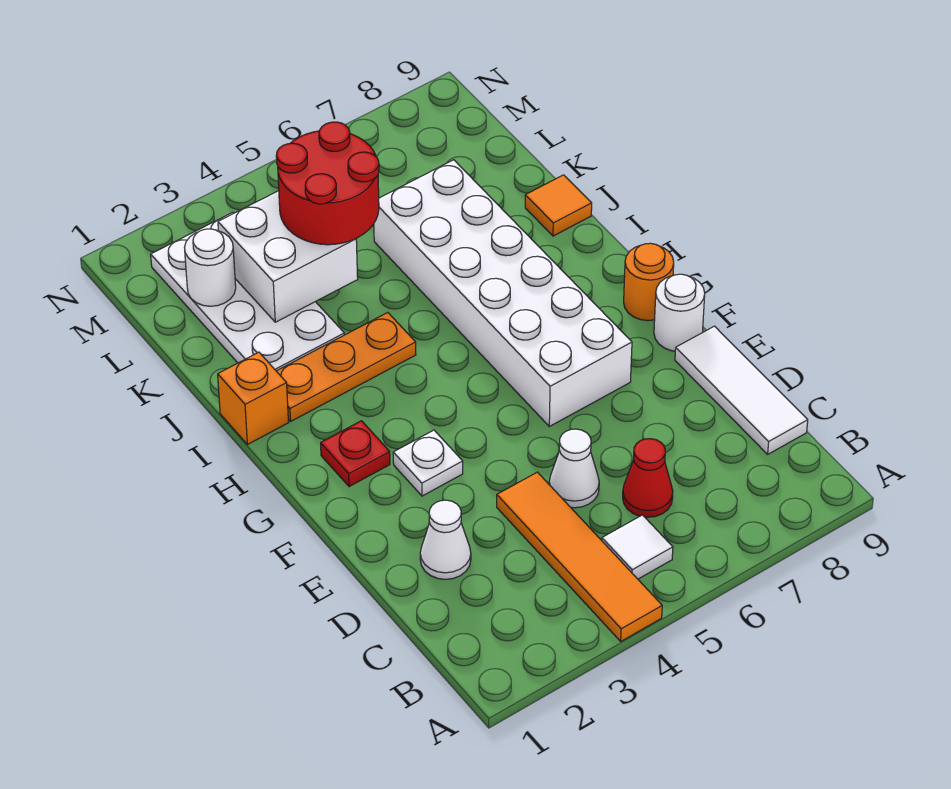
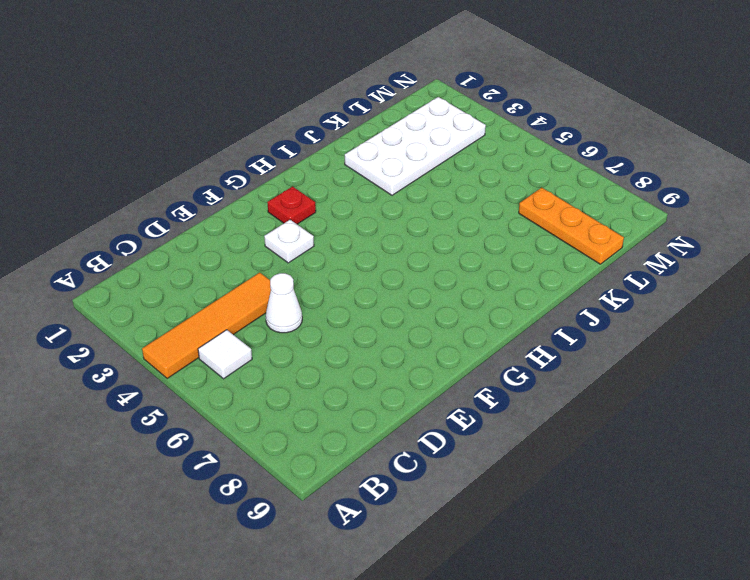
orange plate L7:L9 level 1 -> orange plate I2:I4 level 1
none -> red cone C6 level 1
none -> white tile C9:E9 level 1
none -> white cone D2 level 1

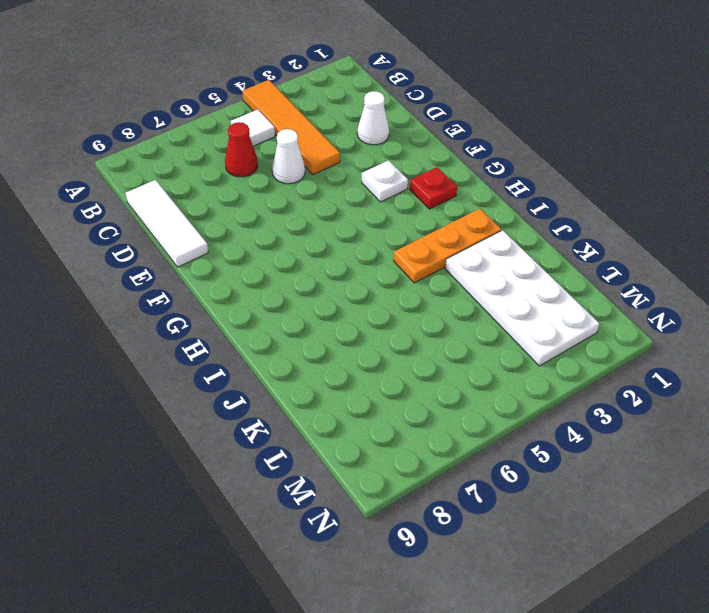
none -> white brick F6:K7 level 1
none -> white round brick F9 level 1
none -> orange round brick G9 level 1

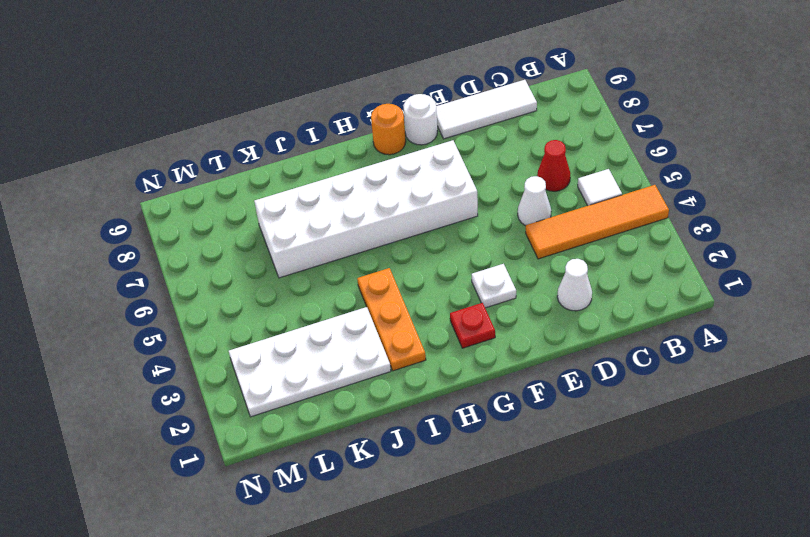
none -> orange brick I1 level 1
none -> orange tile J9 level 1
none -> white brick K3:L4 level 2

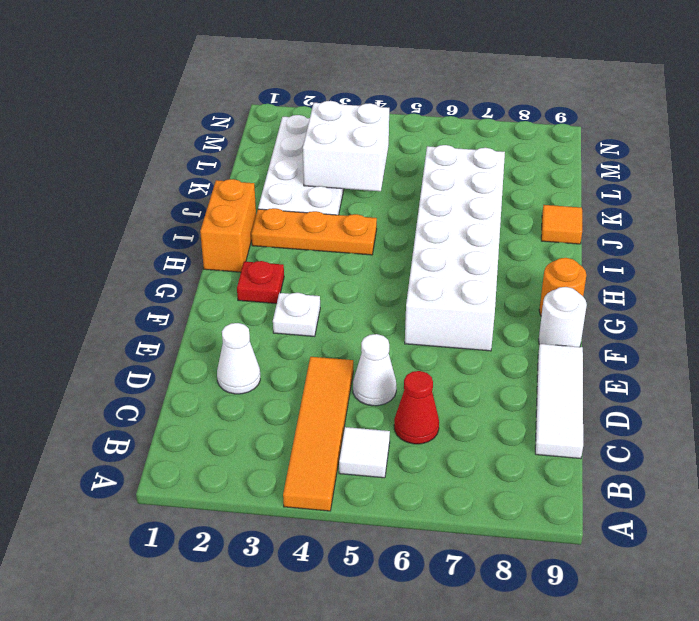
orange brick H1:I1 level 1 -> orange brick I1 level 1
none -> white round brick L2 level 2
none -> red round brick K4:L5 level 3

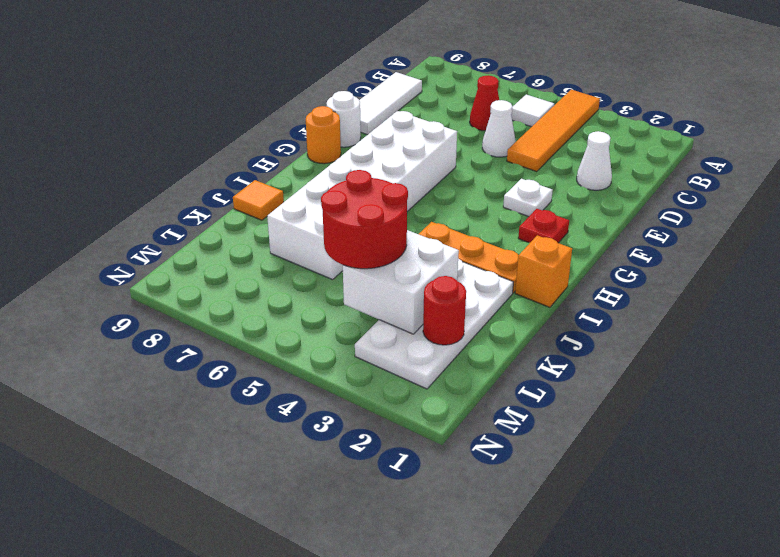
red round brick L2 level 2 -> white round brick L2 level 2

